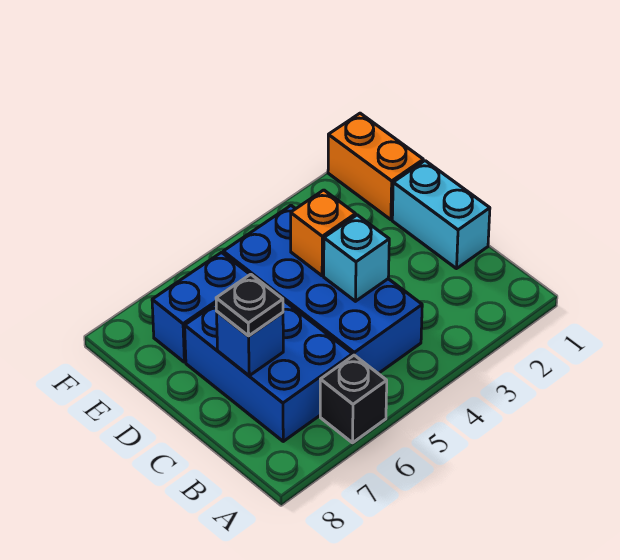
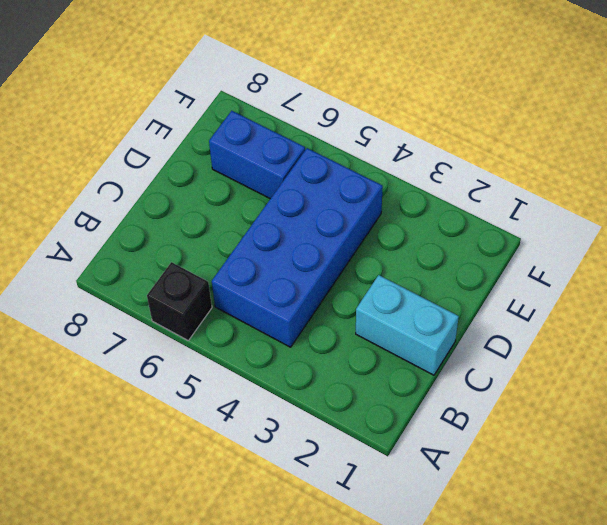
cyan brick C1:C2 level 1 -> cyan brick C1:D1 level 1
none -> blue brick B6:D7 level 1
none -> orange brick E1:F1 level 1

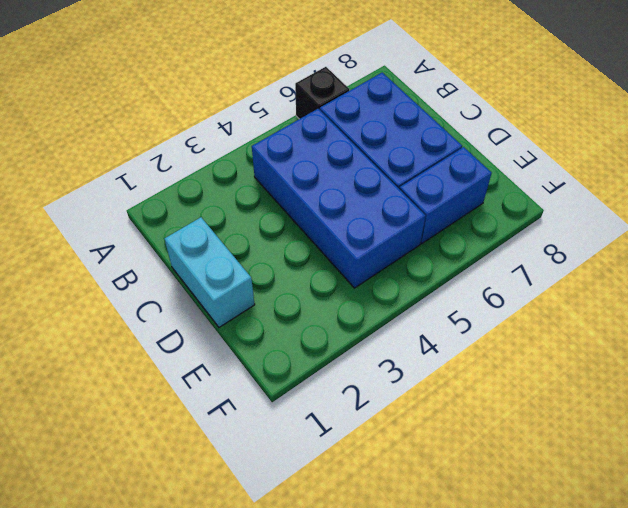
none -> orange brick E1:F1 level 1
none -> cyan brick C4 level 2

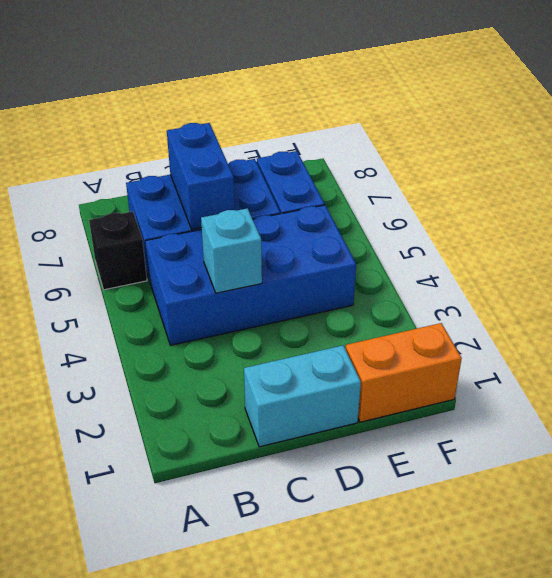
blue brick C6:C7 level 2 -> blue brick C7 level 2
none -> orange brick D4 level 2
none -> black plate C7 level 3

